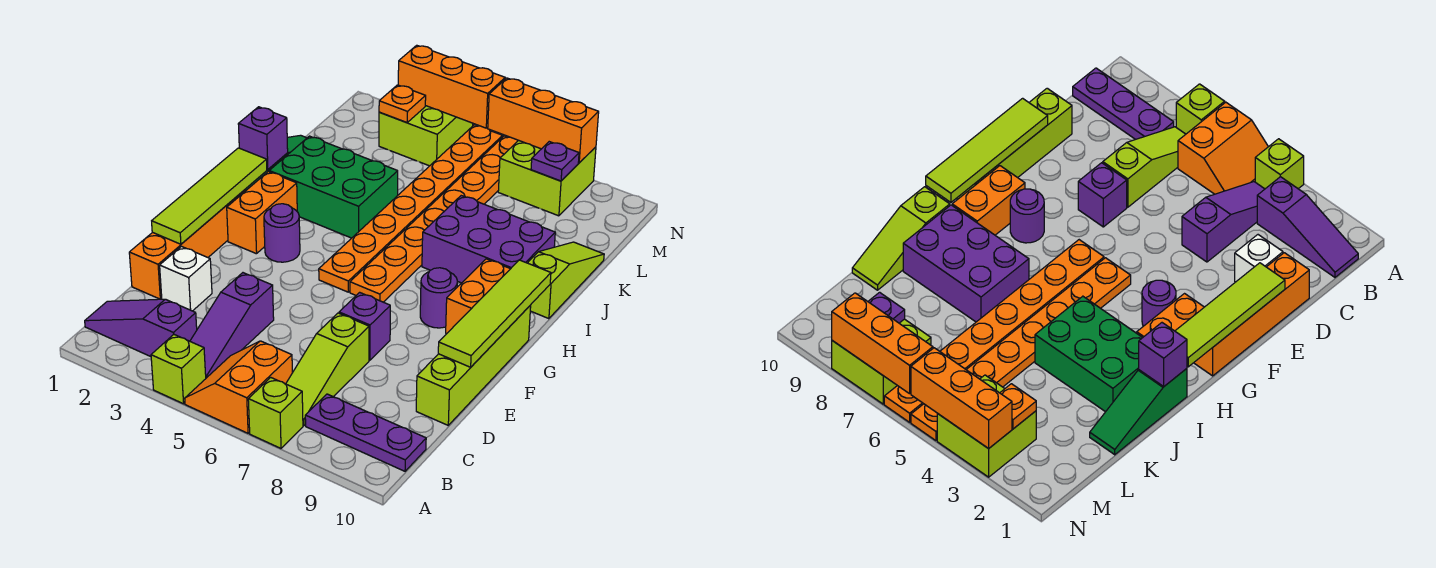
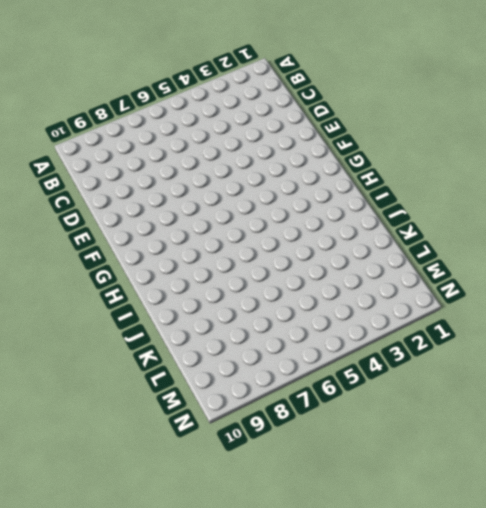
none -> lime brick A4 level 1
none -> orange slope A5:B6 level 1 top 6
none -> lime brick A7 level 1
none -> purple slope B1:B3 level 1 top 3

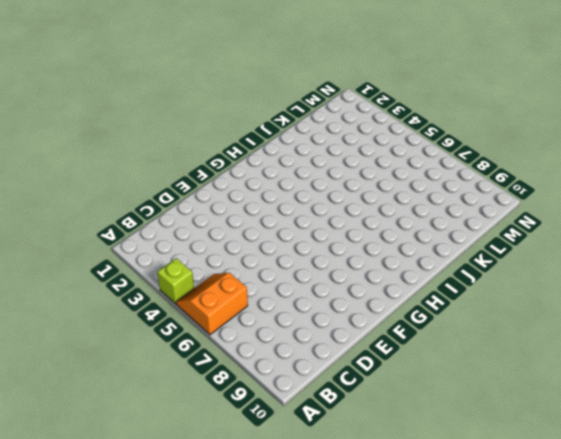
none -> lime brick A7 level 1
none -> purple slope B1:B3 level 1 top 3
none -> purple slope B4:D4 level 1 top D
none -> lime slope B7:D7 level 1 top D

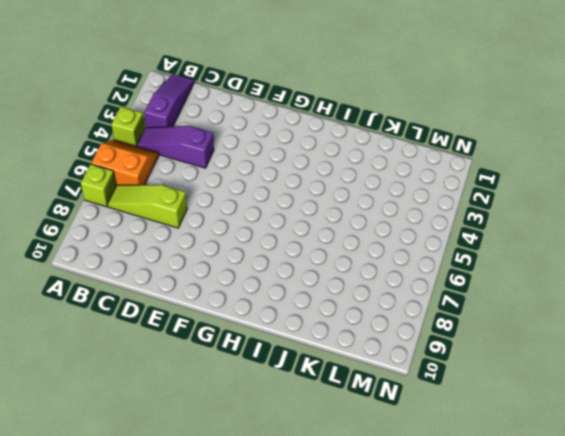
none -> purple plate B8:B10 level 1
none -> orange brick D1:G1 level 1
none -> white brick D2 level 1
none -> lime brick D10:G10 level 1

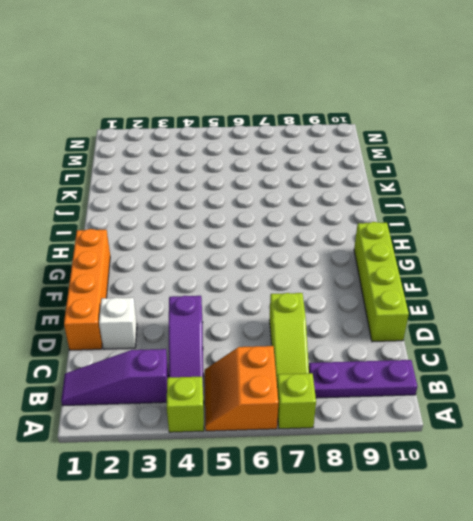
none -> purple brick E7 level 1
none -> orange brick G2:H2 level 1
none -> purple round brick G3 level 1
none -> orange plate G5:N5 level 1

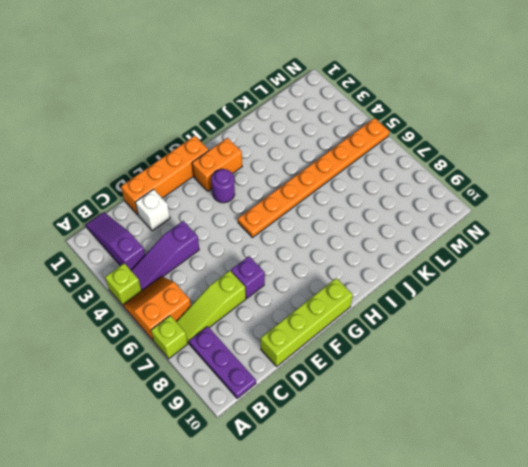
none -> orange plate G6:N6 level 1
none -> purple round brick G8 level 1
none -> orange brick G9:H9 level 1
none -> green slope I1:K1 level 1 top I

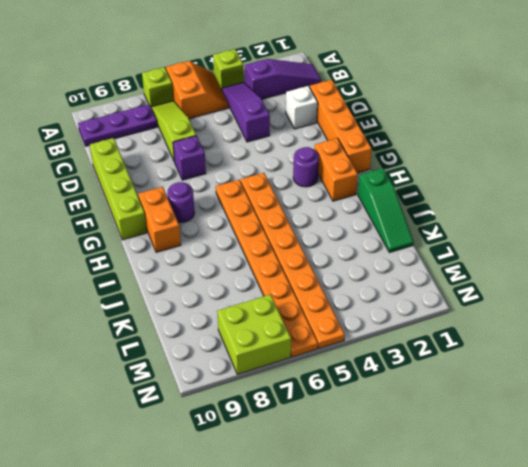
none -> green brick I2:J4 level 1
none -> purple brick I7:J9 level 1
none -> lime slope I10:K10 level 1 top I
none -> lime brick M3:N4 level 1

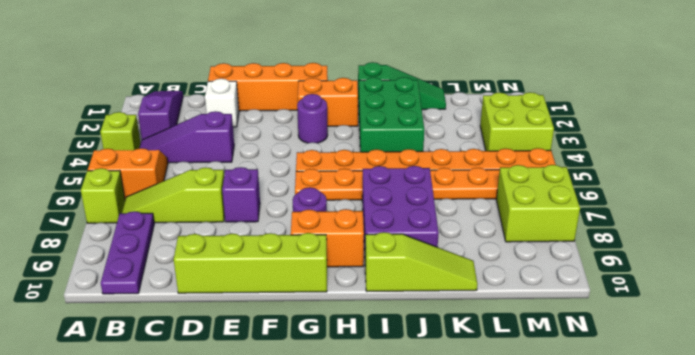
none -> lime tile E1:H1 level 2
none -> lime tile E10:H10 level 2
none -> purple brick I1 level 2
none -> orange plate M3 level 2

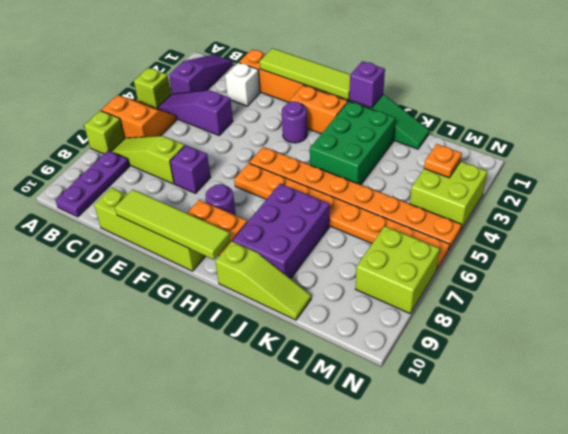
none -> purple plate M8 level 2
none -> orange brick N3:N5 level 2
none -> orange brick N6:N8 level 2

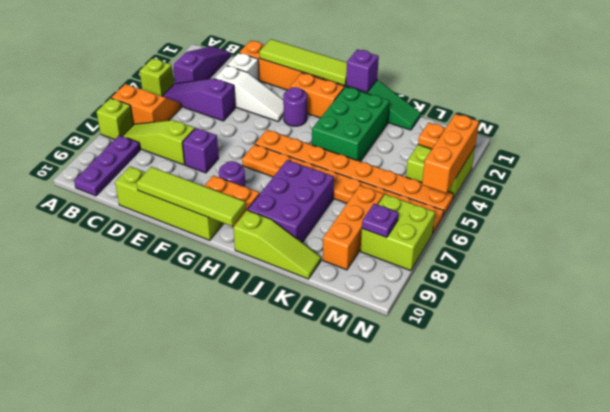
white slope D3:F3 level 1 top D -> none
orange brick L7:L9 level 1 -> orange brick N6:N8 level 2

